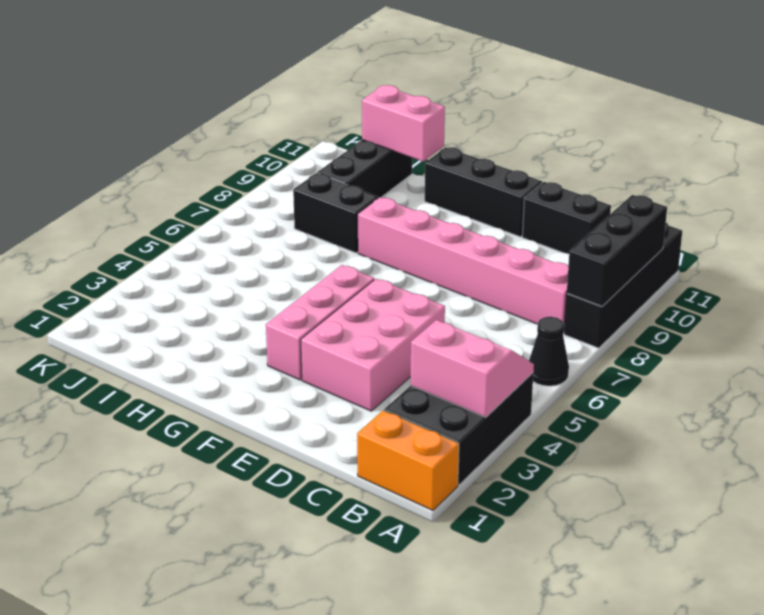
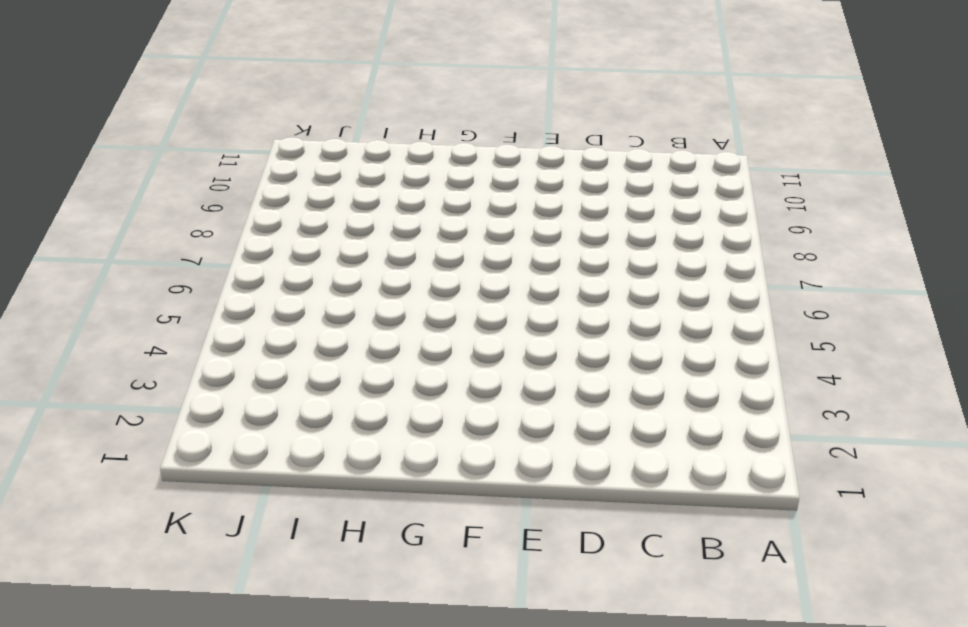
none -> orange brick A1:B1 level 1
none -> black brick A2:B4 level 1
none -> black cone A6 level 1

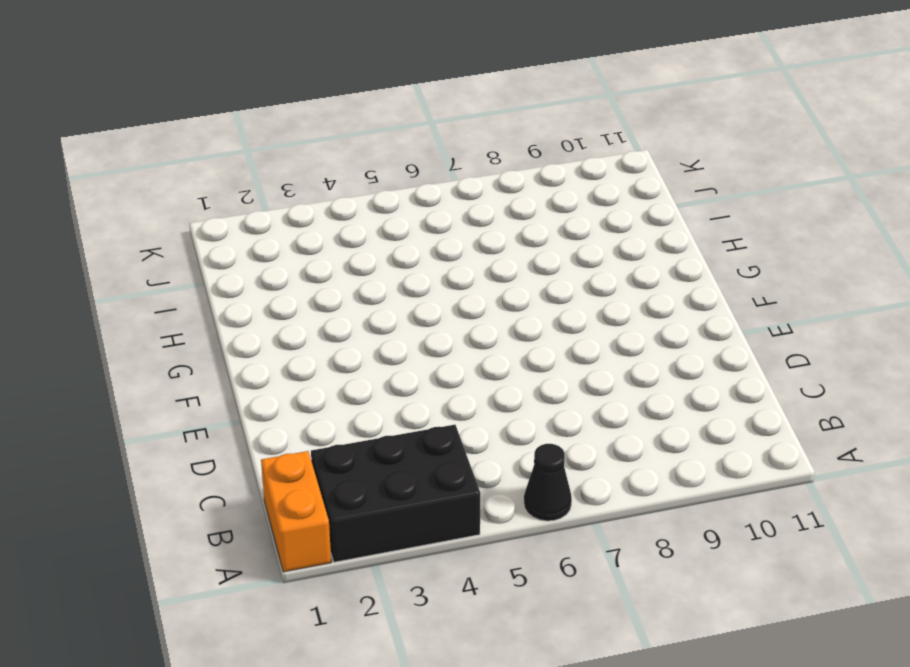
none -> black brick A8:A11 level 1
none -> pink brick B8:G8 level 1
none -> black brick C11:D11 level 1

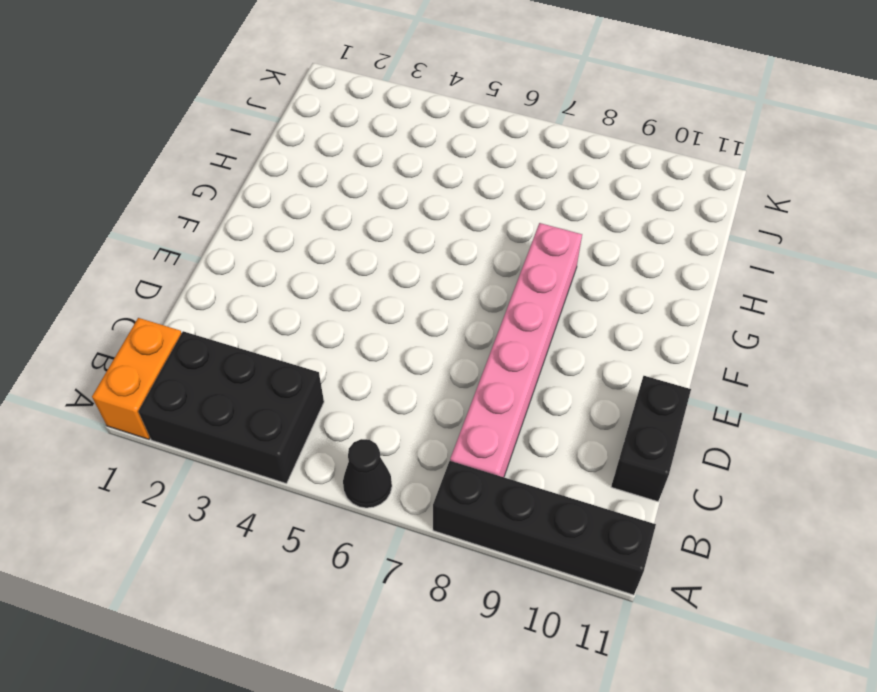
none -> pink brick D3:E5 level 1
none -> black brick E11:G11 level 1
none -> pink brick F3:F5 level 1

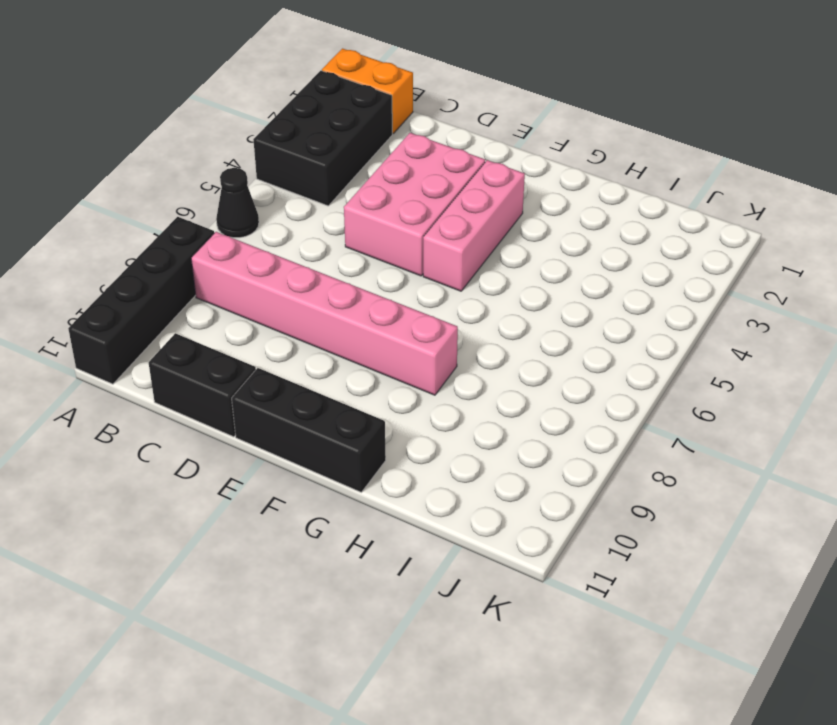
none -> black brick H8:I8 level 1
none -> black brick I9:I11 level 1
none -> pink slope A3:B4 level 2 top 3

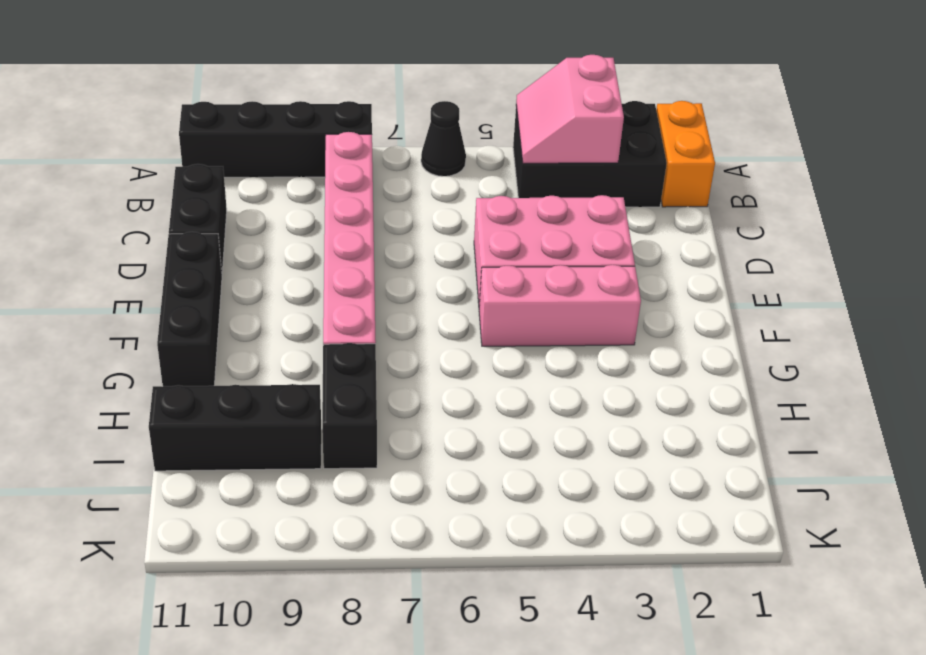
none -> black brick A8:A10 level 2
none -> pink brick H11:I11 level 2

